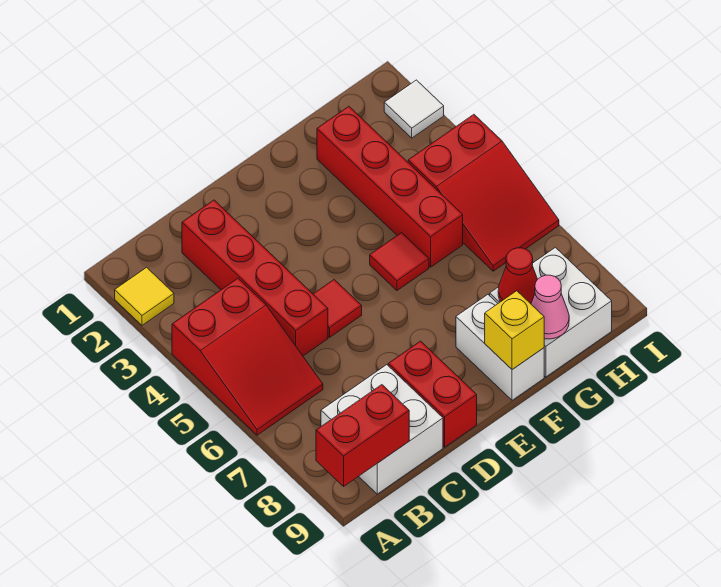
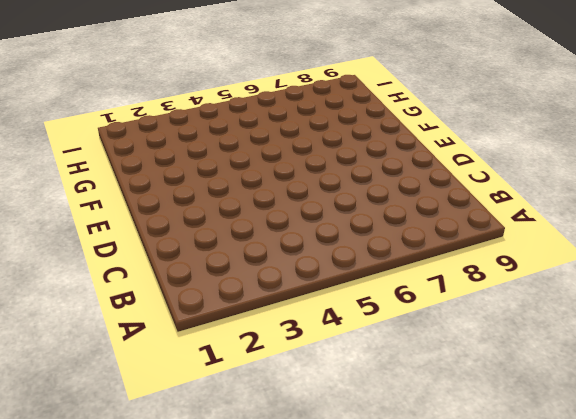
none -> yellow tile A2 level 1
none -> red slope A4:B6 level 1 top 4
none -> white brick B8:C9 level 1

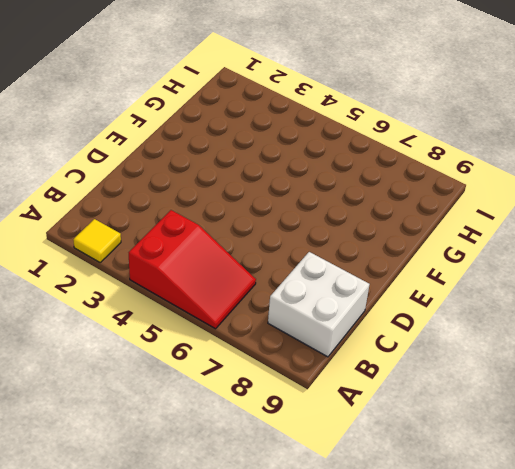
none -> red brick C2:C5 level 1
none -> red tile D5 level 1
none -> red brick D8:D9 level 1

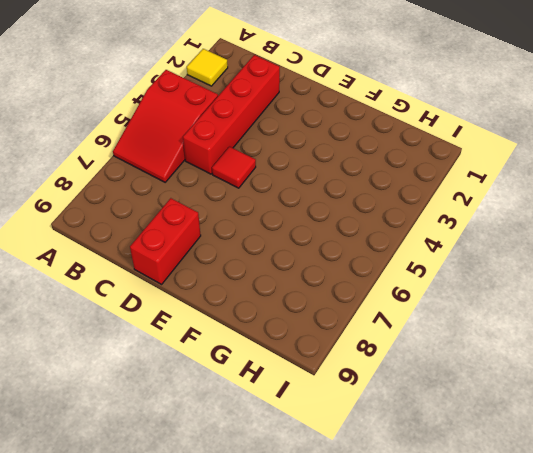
none -> white brick B8:C9 level 1
none -> red tile F5 level 1
none -> white brick F8:F9 level 1

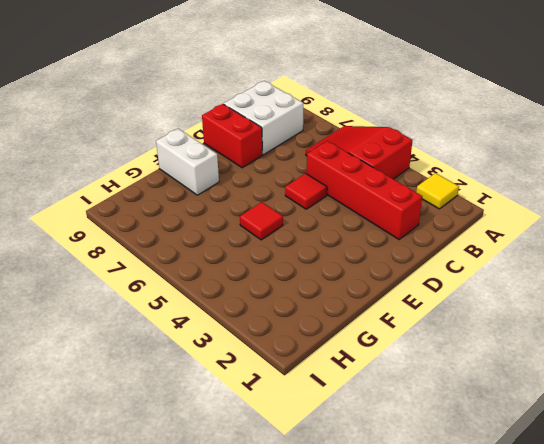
none -> red brick G2:G5 level 1
none -> white brick G8:H9 level 1
none -> red slope H4:I6 level 1 top 4

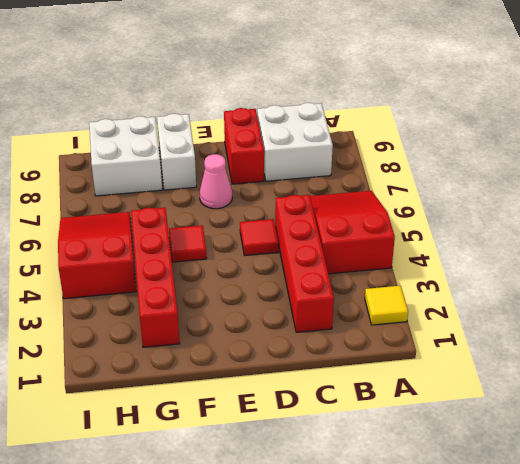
pink cone E7 level 1 -> pink cone G9 level 2
none -> white tile I2 level 1
none -> red brick A9:B9 level 2
none -> yellow brick F9 level 2

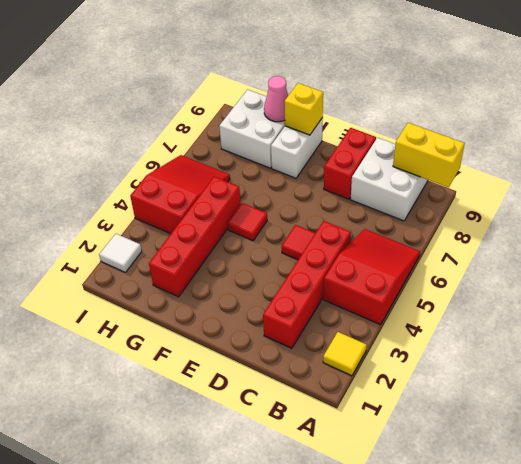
yellow brick A9:B9 level 2 -> red brick A9:B9 level 2
none -> red cone G8 level 2

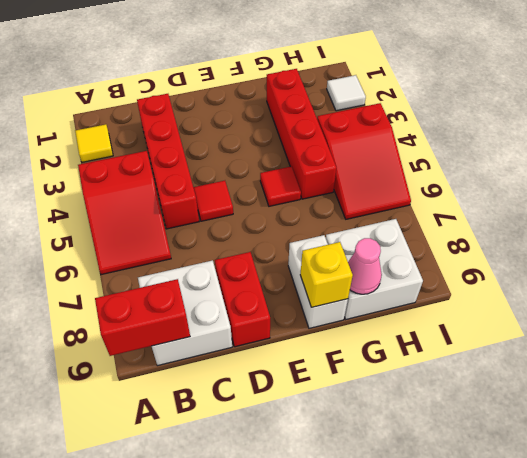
none -> red cone G8 level 2

